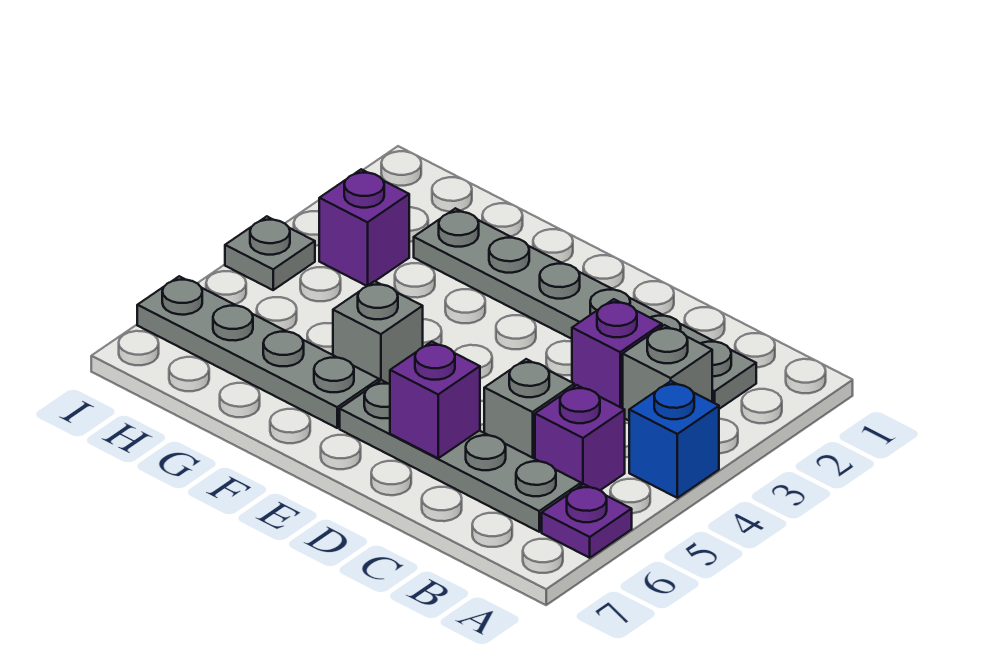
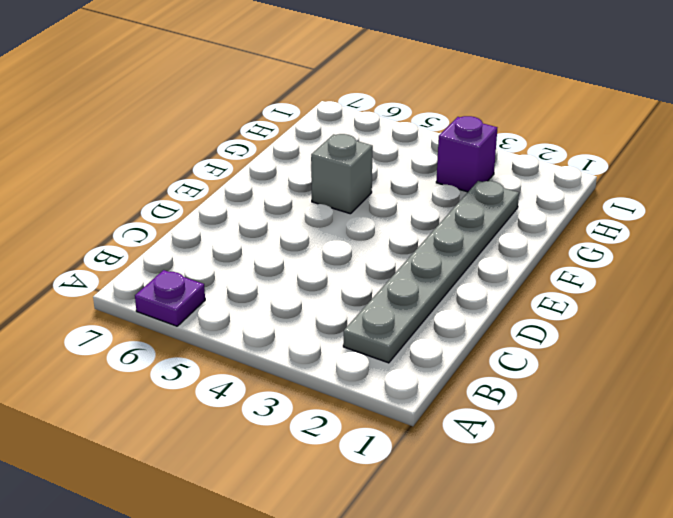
none -> blue brick A4 level 1
none -> grey brick B3 level 1
none -> purple brick B5 level 1

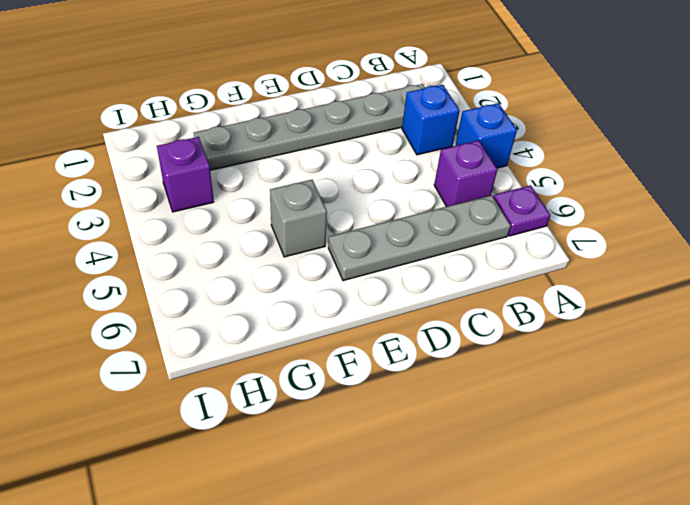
blue brick B3 level 1 -> grey brick B3 level 1
none -> purple brick C3 level 1
none -> grey brick C5 level 1
none -> grey plate F6:I6 level 1

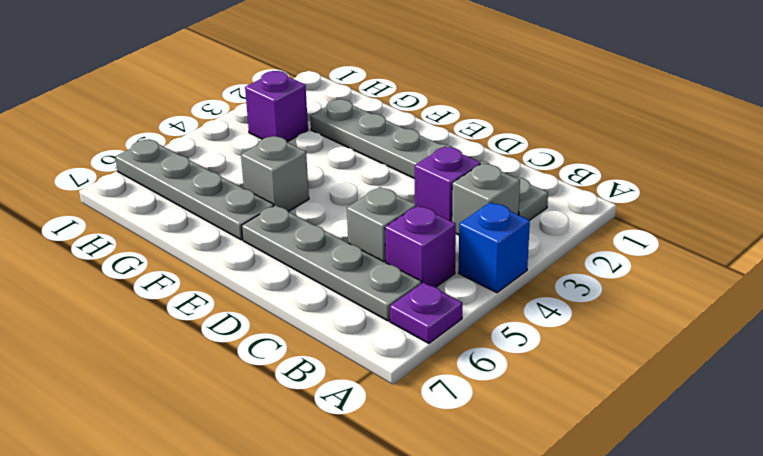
none -> grey plate I4 level 1
none -> purple brick D6 level 2

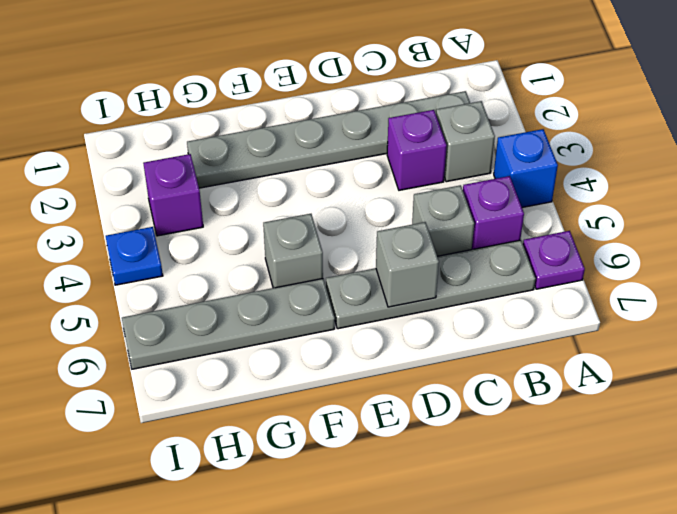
grey brick D6 level 2 -> purple brick D6 level 2
blue plate I4 level 1 -> grey plate I4 level 1

